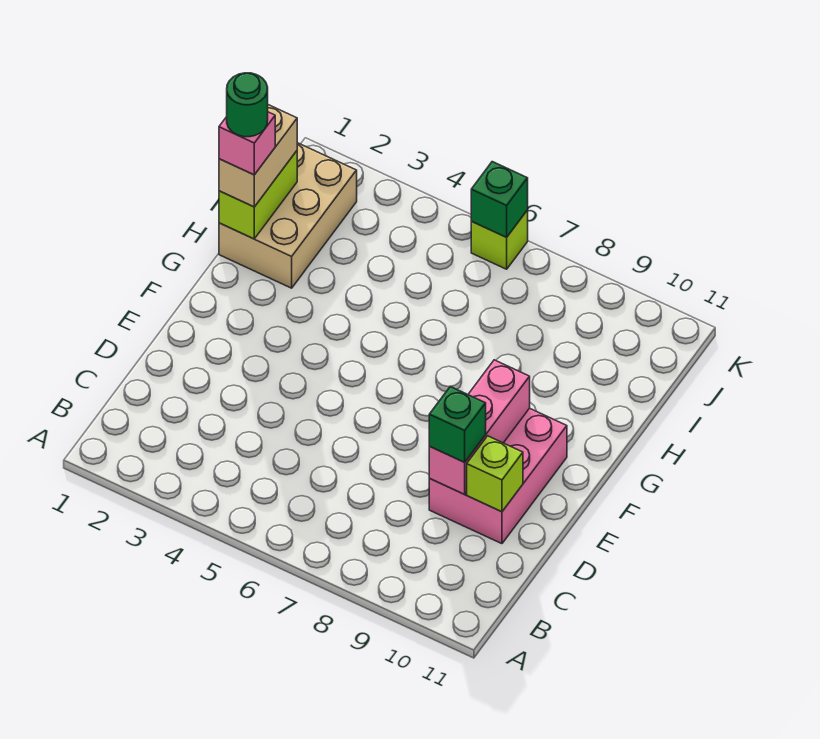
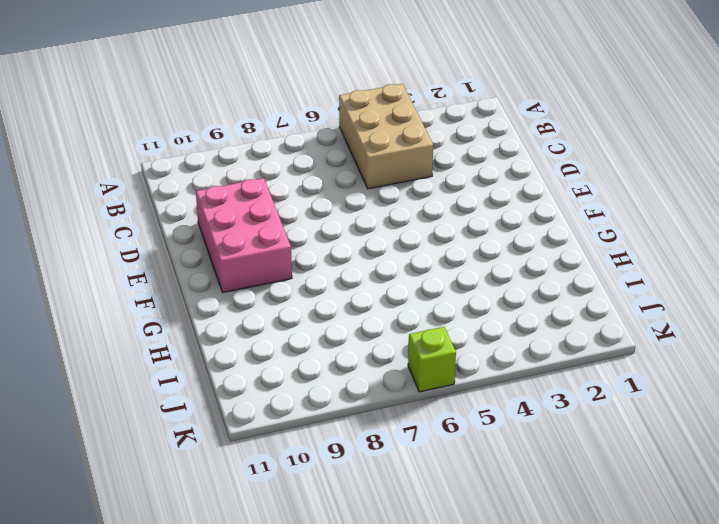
tan brick A4:C5 level 1 -> tan brick H1:J2 level 1
none -> pink brick D9:F9 level 2
none -> lime brick D10 level 2

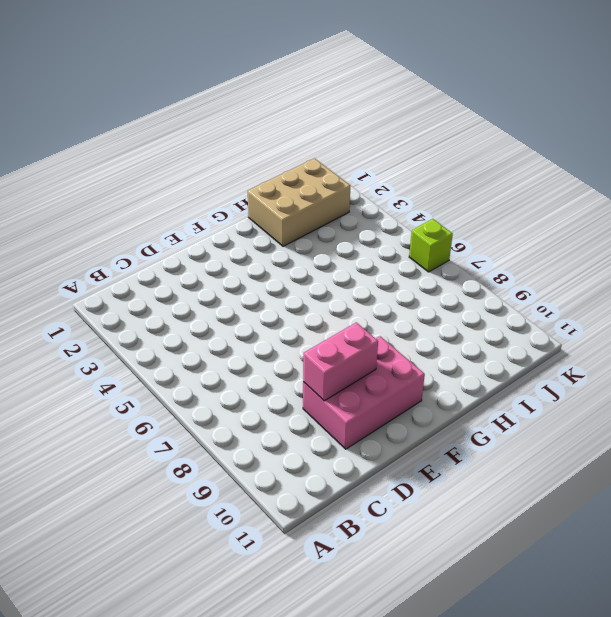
pink brick D9:E9 level 2 -> pink brick D9:F9 level 2
none -> lime brick D10 level 2
none -> lime brick H1:I1 level 2

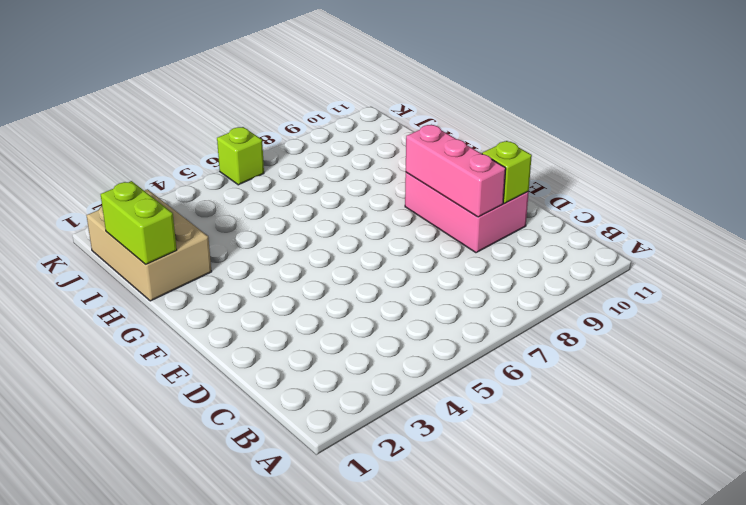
none -> green brick K6 level 2
none -> green brick D9 level 3

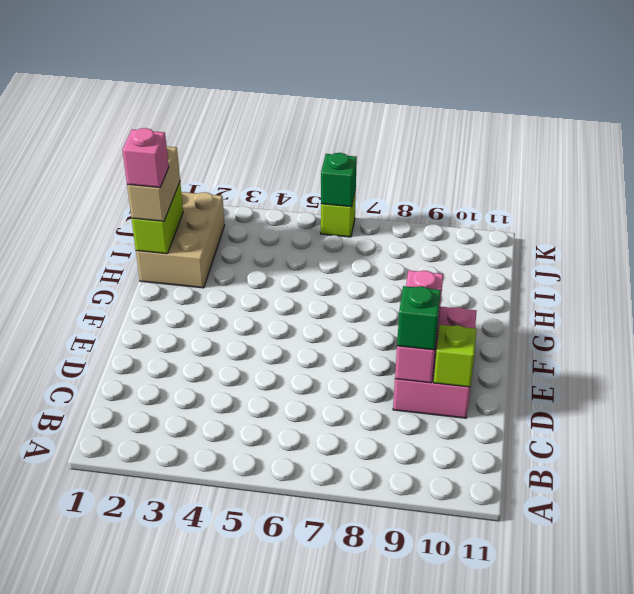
none -> green round brick H1 level 5

